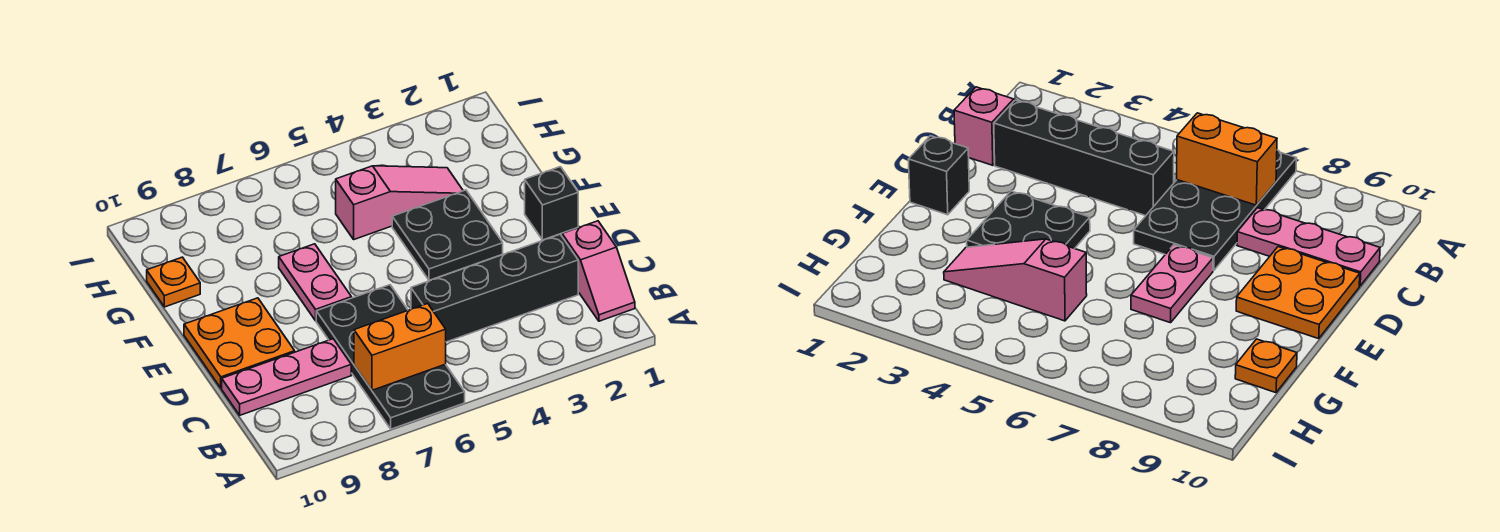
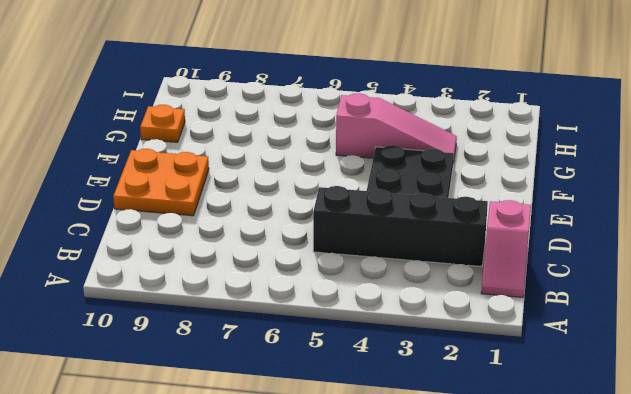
none -> black plate A6:D7 level 1
none -> pink plate C8:C10 level 1

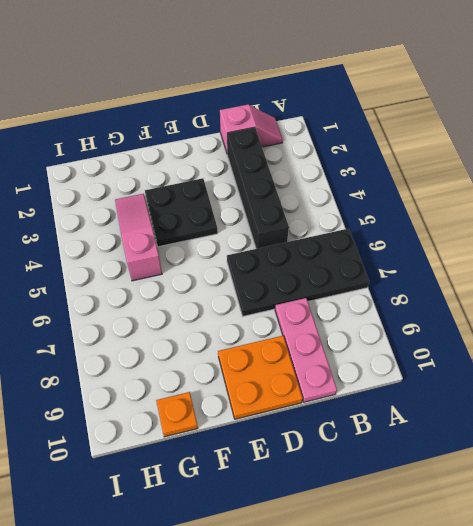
none -> black brick E1 level 1
none -> pink plate E7:F7 level 1

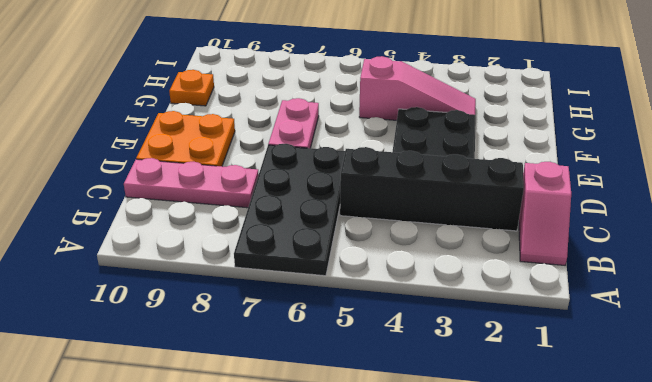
none -> black brick E1 level 1
none -> orange brick B6:B7 level 2

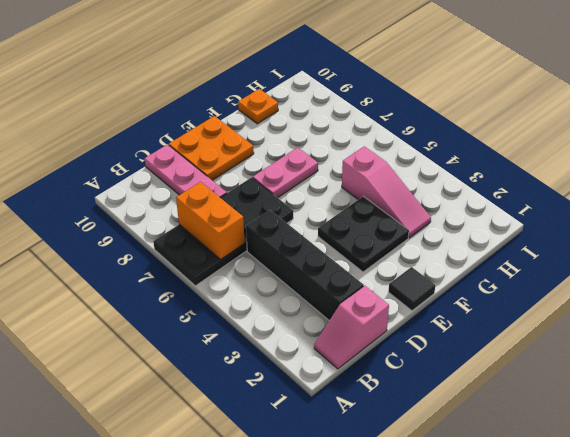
black tile E1 level 1 -> black brick E1 level 1

